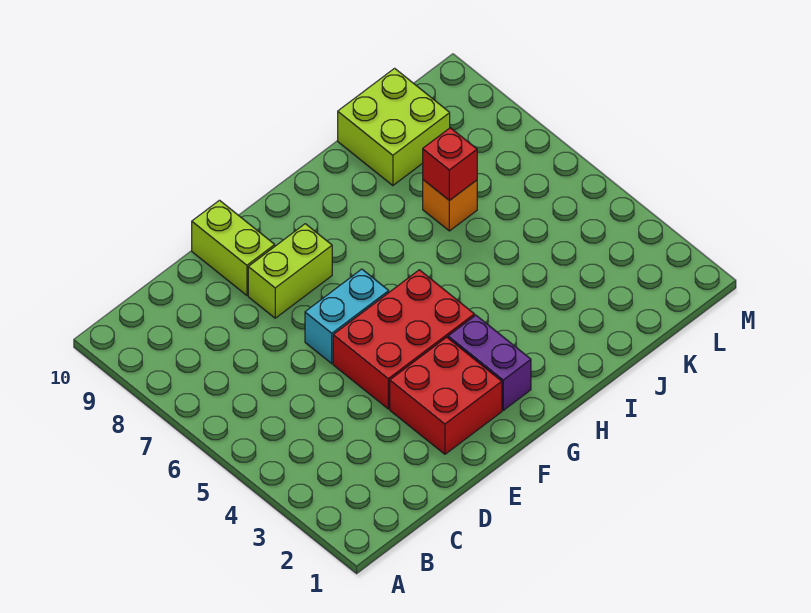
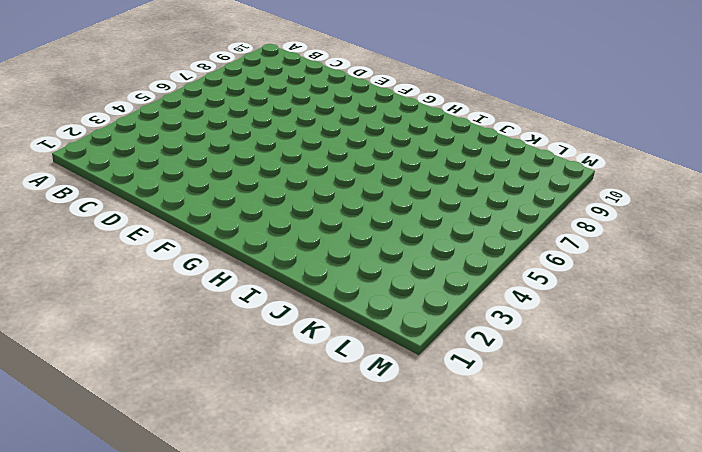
none -> red brick E2:F3 level 1
none -> red brick E4:G5 level 1

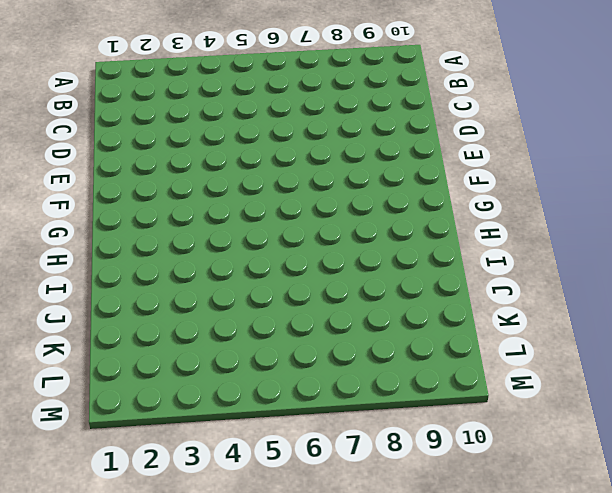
none -> red brick E2:F3 level 1
none -> red brick E4:G5 level 1

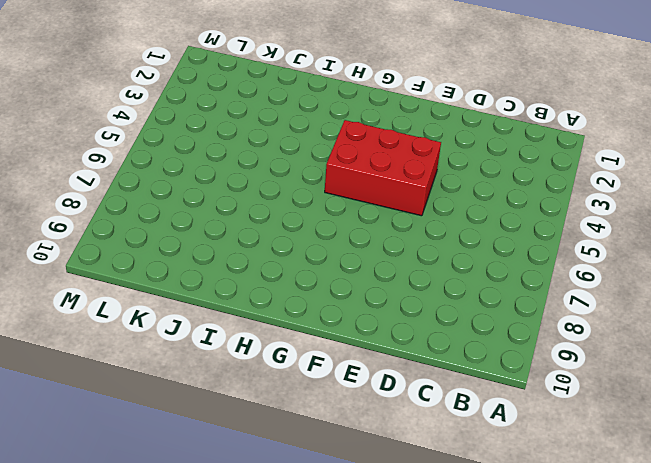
none -> red brick E2:F3 level 1
none -> cyan brick E6:F6 level 1

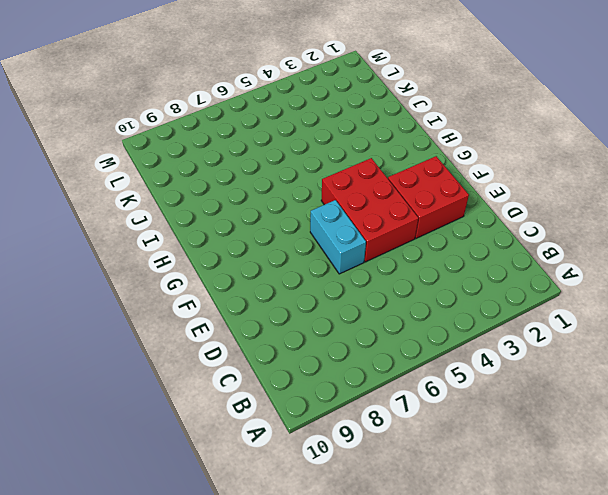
none -> lime brick E8:F8 level 1
none -> lime brick E9:E10 level 1

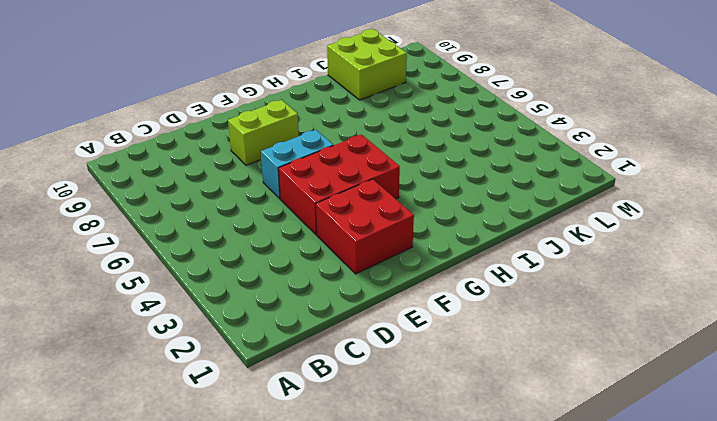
none -> lime brick E9:E10 level 1
none -> purple brick G2:G3 level 1

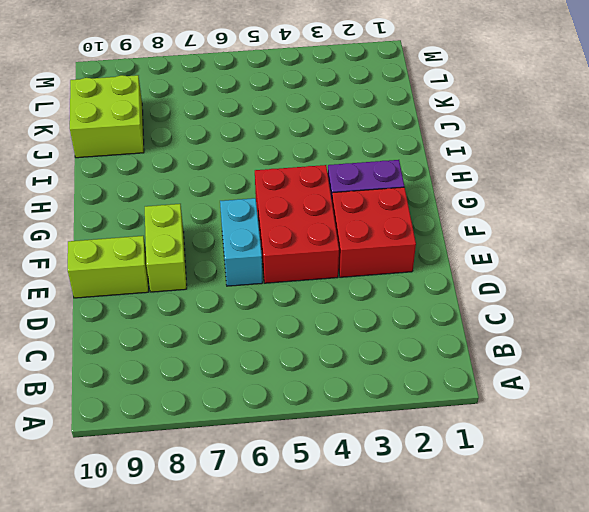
none -> orange brick J7 level 1
none -> red brick J7 level 2

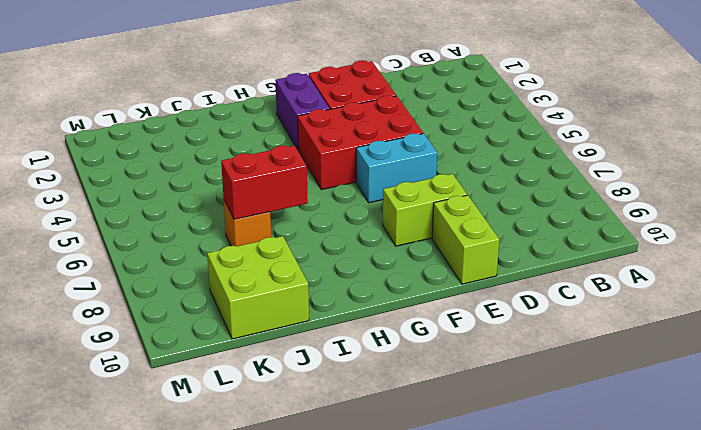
red brick I7:J7 level 2 -> red brick J7 level 2

